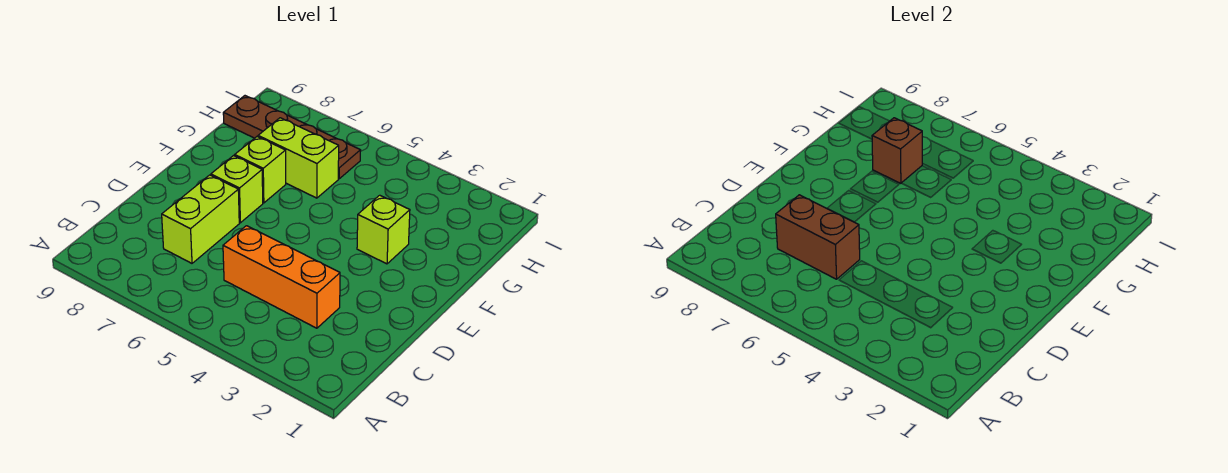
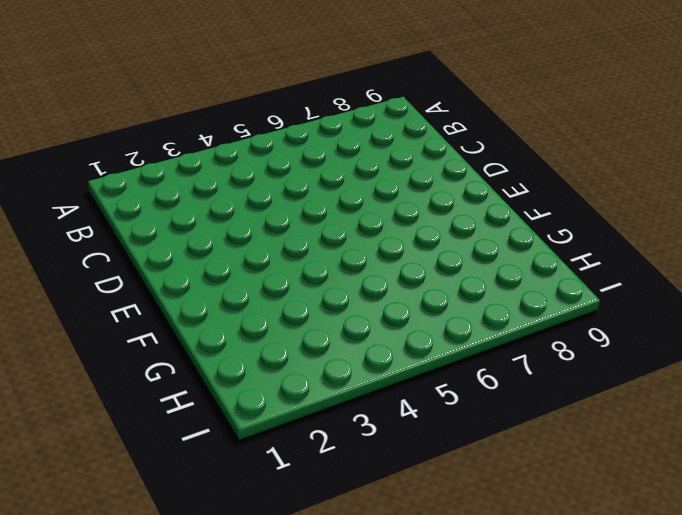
none -> orange brick C3:C5 level 1
none -> lime brick C7:D7 level 1

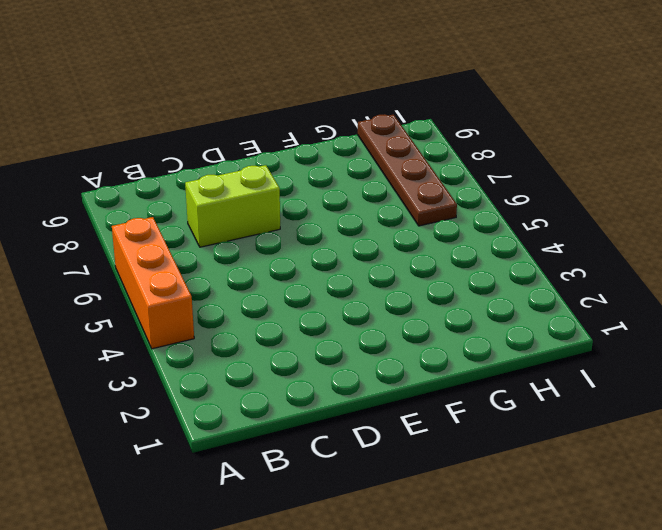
orange brick A4:A6 level 1 -> orange brick C3:C5 level 1
none -> lime brick E7 level 1
none -> lime brick F3 level 1

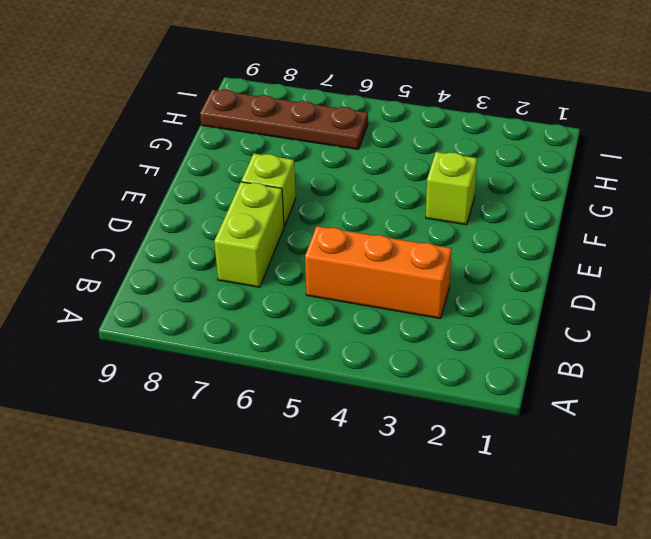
none -> lime brick F7 level 1
none -> lime brick G6:G7 level 1

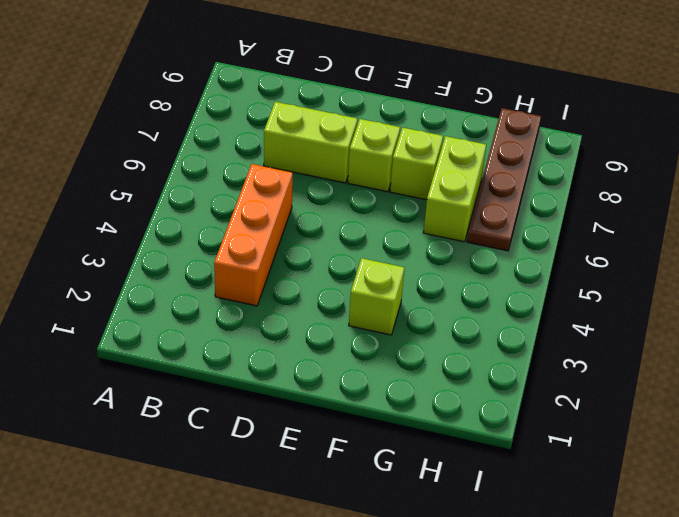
none -> brown brick C6:C7 level 2
none -> brown brick G7 level 2

